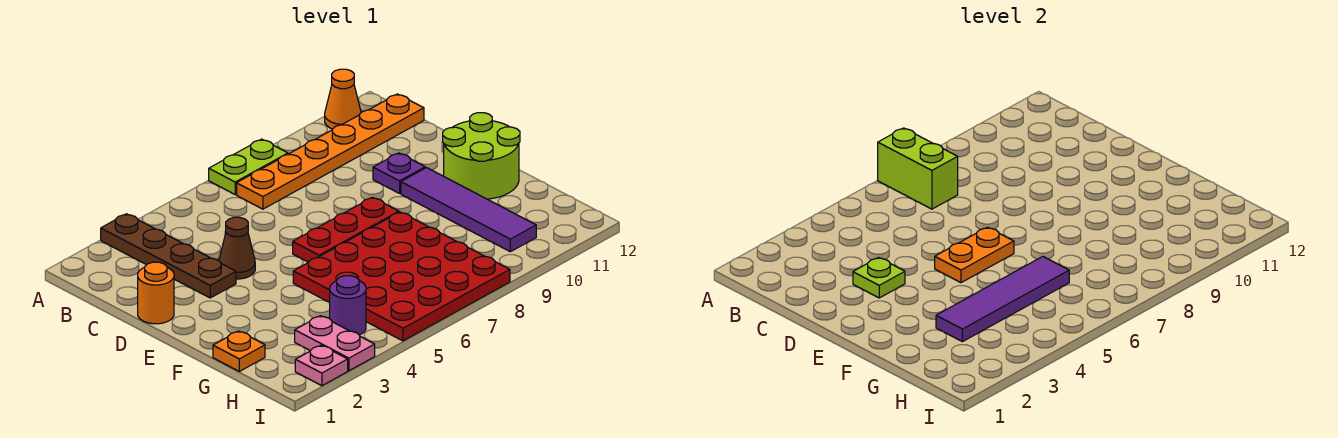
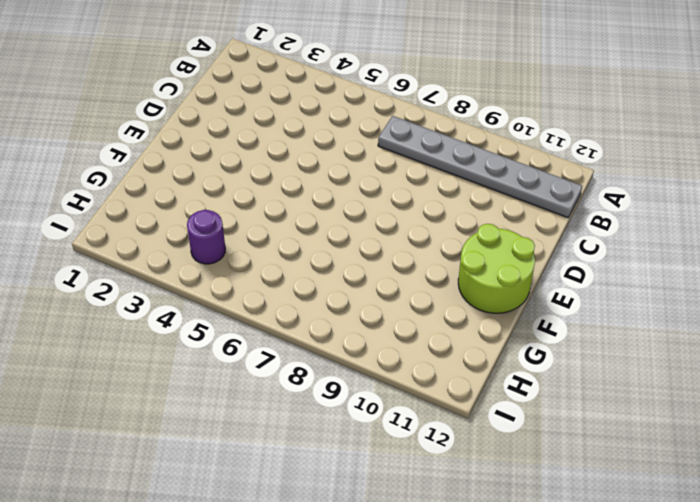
grey plate B7:B12 level 1 -> orange plate B7:B12 level 1
none -> brown plate A3:D3 level 1
none -> lime plate A7:A8 level 1
none -> orange cone A11 level 1

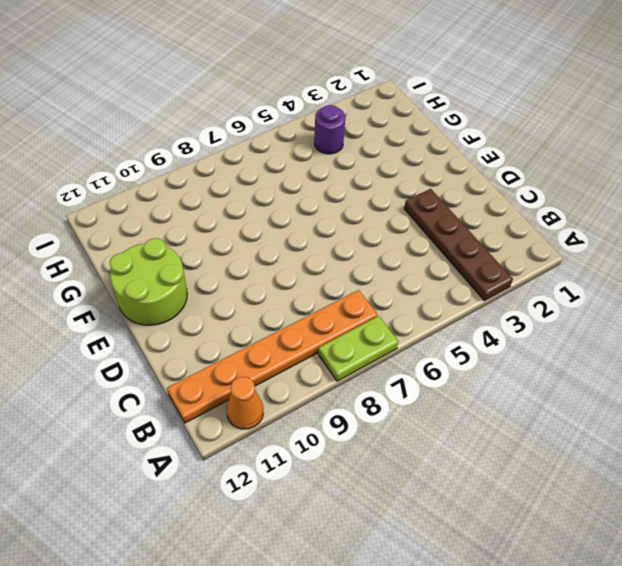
none -> orange round brick D1 level 1
none -> brown cone D4 level 1
none -> purple plate D10 level 1

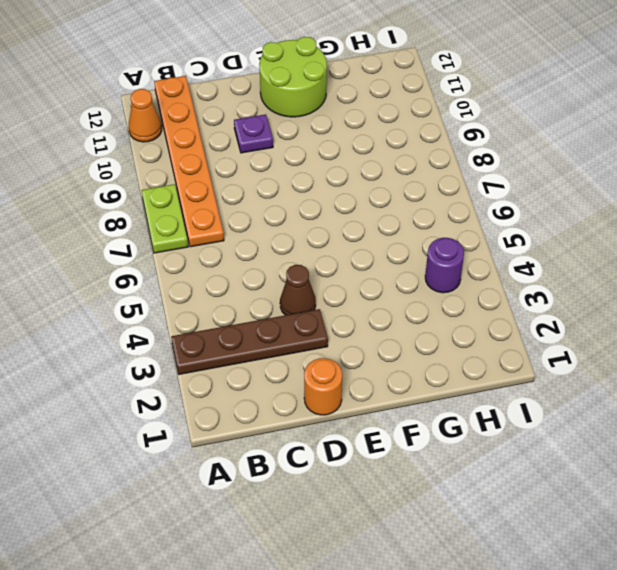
none -> red plate E6:E8 level 1
none -> purple tile E10:H10 level 1
none -> red plate F5:I8 level 1

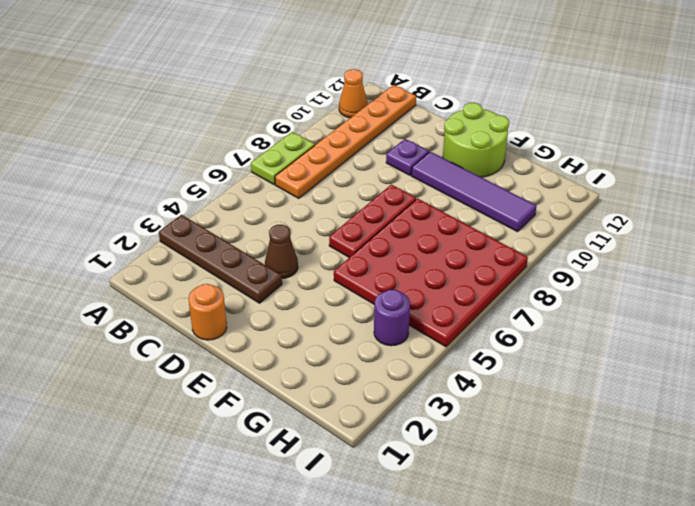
none -> orange plate G1 level 1
none -> pink plate H3:I3 level 1
none -> pink plate I2 level 1

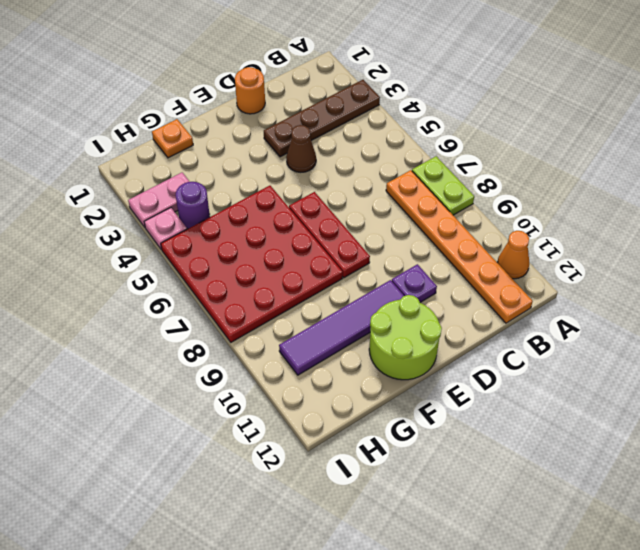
pink plate I4 level 1 -> pink plate I2 level 1
none -> lime brick A7:B7 level 2
none -> lime plate D3 level 2
none -> orange plate E5:E6 level 2

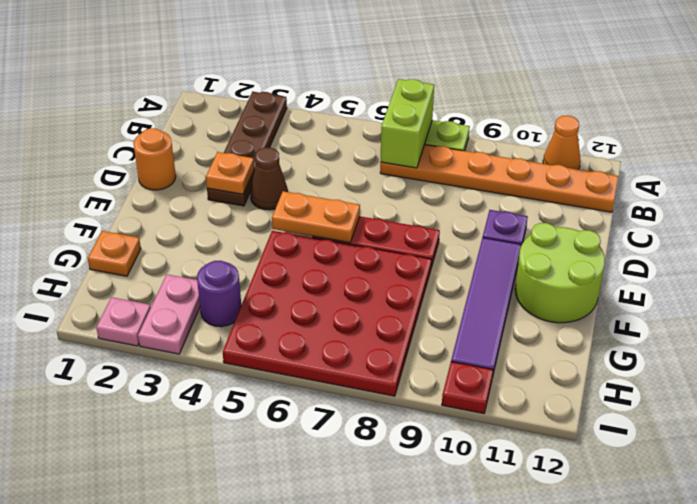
orange plate D3 level 2 -> lime plate D3 level 2
red plate I10 level 1 -> none
none -> purple tile G3:G6 level 2

